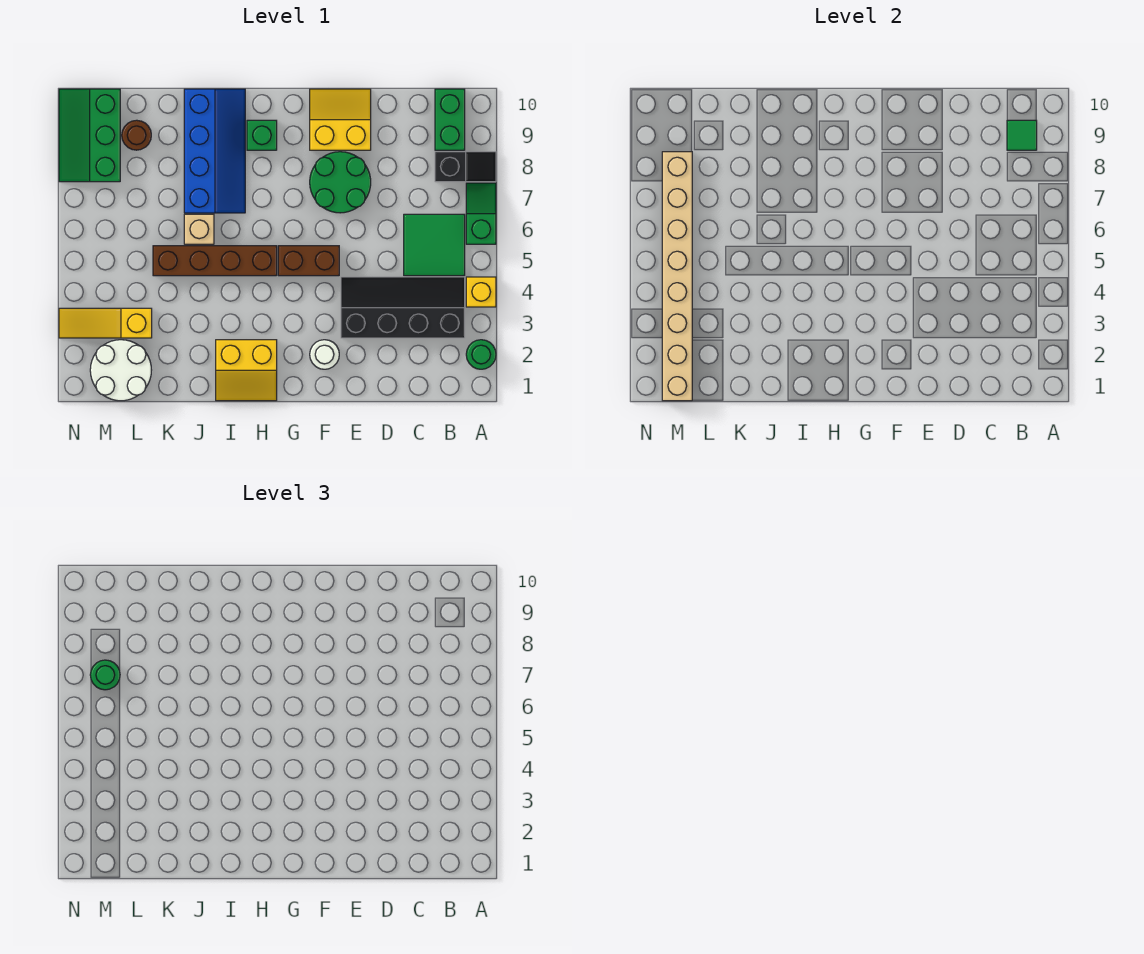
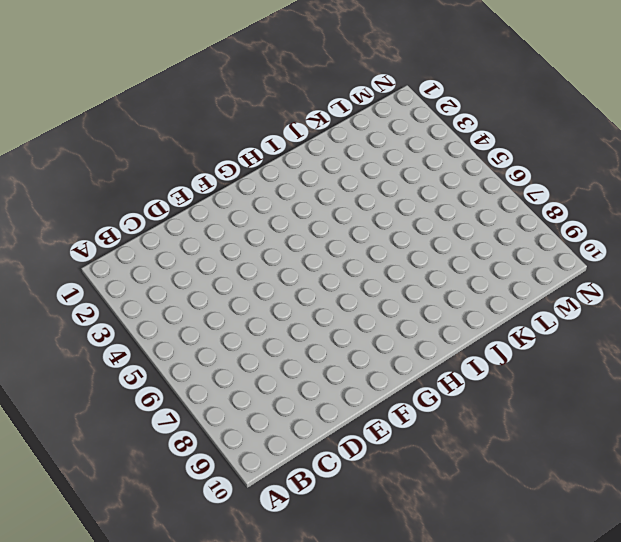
none -> green round brick A2 level 1
none -> yellow brick A4 level 1
none -> green slope A6:A7 level 1 top 6

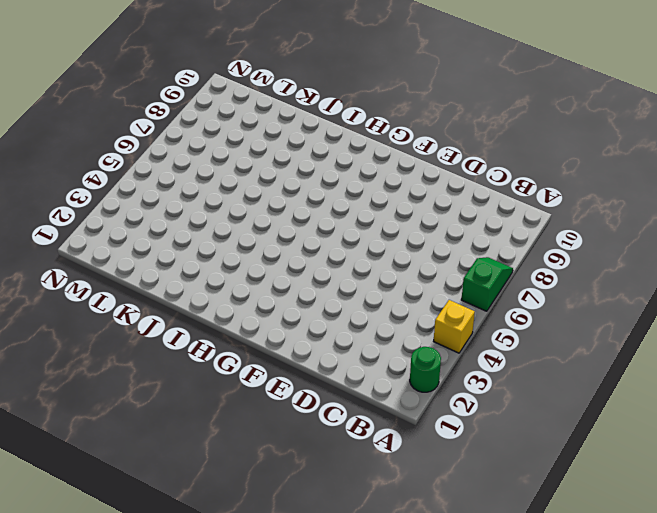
none -> black slope A8:B8 level 1 top B
none -> black slope B3:E4 level 1 top 3
none -> green tile B5:C6 level 1

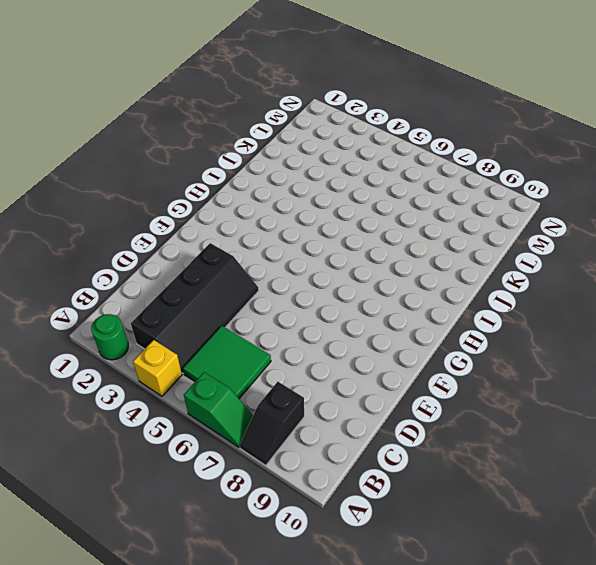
none -> green brick B9:B10 level 1
none -> green round brick E7:F8 level 1
none -> yellow slope E9:F10 level 1 top 9

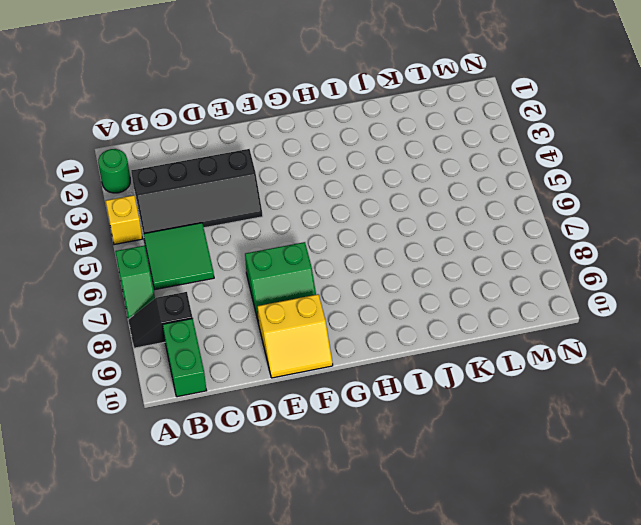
green slope E7:F8 level 1 top 7 -> green round brick E7:F8 level 1
none -> white round brick F2 level 1
none -> brown brick F5:G5 level 1
none -> yellow slope H1:I2 level 1 top 2

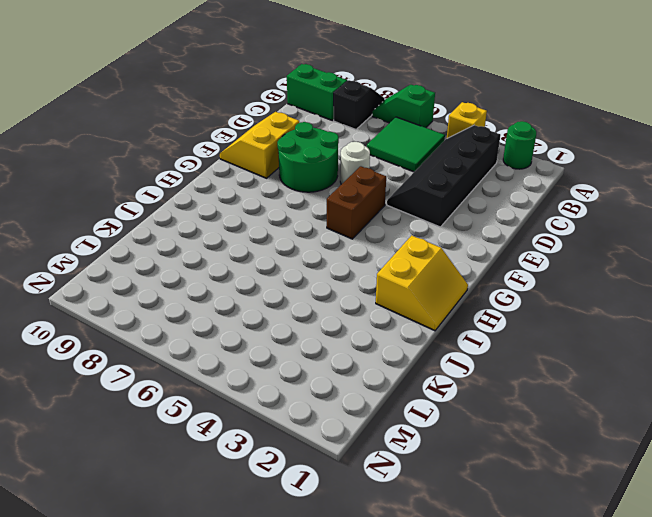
white round brick E6 level 1 -> white round brick F2 level 1
none -> brown brick H5:K5 level 1
none -> green brick H9 level 1
none -> blue slope I7:J10 level 1 top J

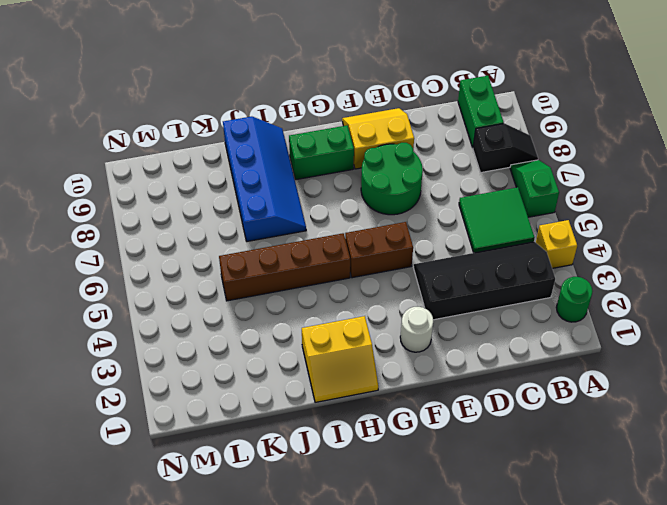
green brick G9:H9 level 1 -> green brick H9 level 1
none -> tan brick J6 level 1
none -> white round brick L1:M2 level 1
none -> yellow slope L3:N3 level 1 top L

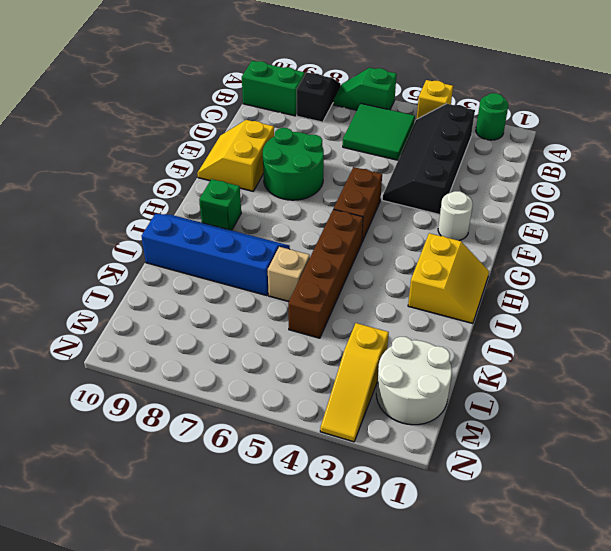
none -> brown round brick L9 level 1
none -> green slope M8:N10 level 1 top M
none -> green tile B9 level 2

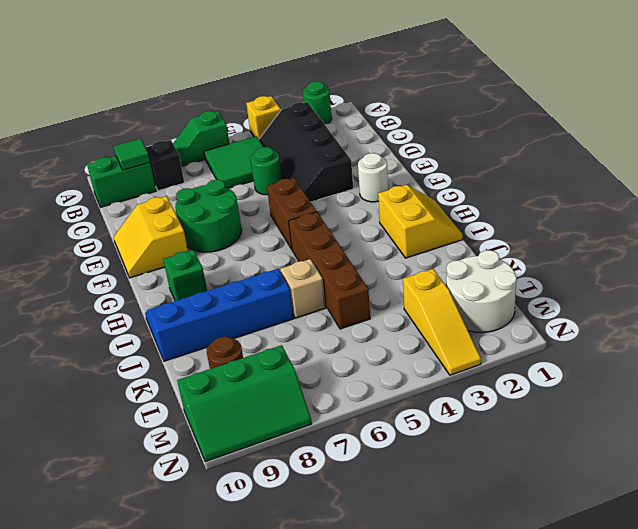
green round brick D5 level 1 -> green round brick M7 level 3
none -> tan brick M1:M8 level 2

